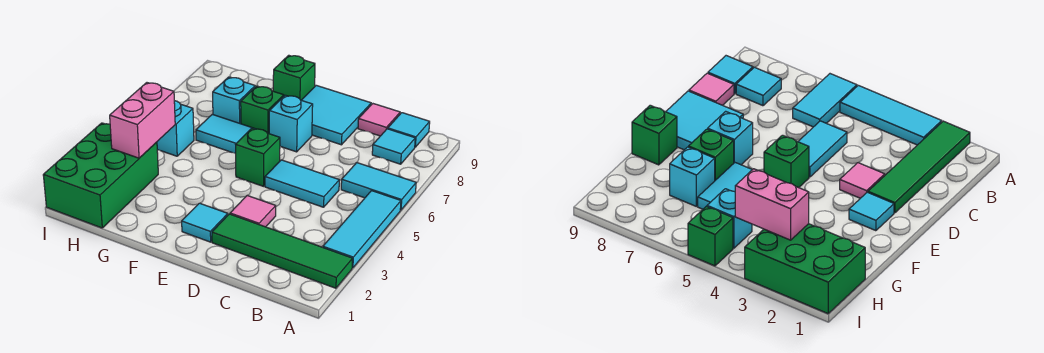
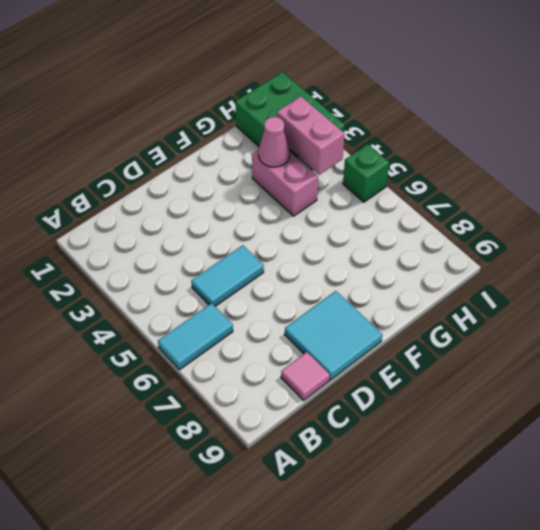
pink brick G3:G4 level 1 -> none
pink cone G3 level 2 -> none
none -> green tile A2:D2 level 1
none -> cyan tile A3:A5 level 1
none -> cyan tile B8 level 1

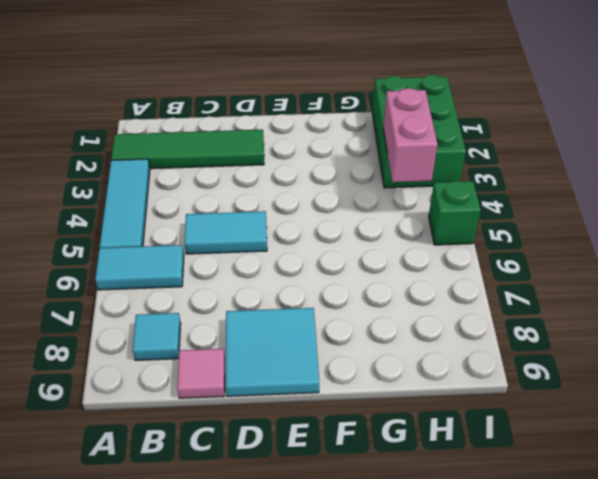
none -> cyan tile B9 level 1
none -> pink tile D3 level 1
none -> cyan tile E2 level 1

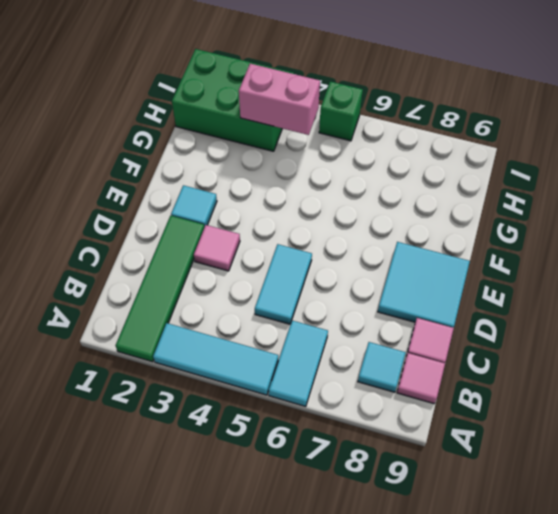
pink tile B9 level 1 -> cyan tile B9 level 1
none -> green brick E5 level 1
none -> cyan brick E7 level 1
none -> cyan tile F6:G6 level 1

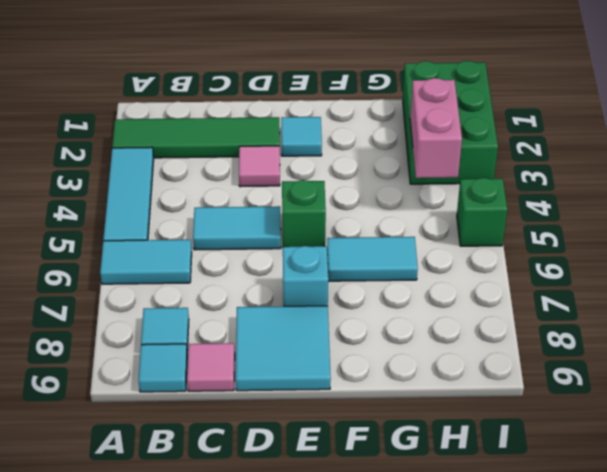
none -> green brick F7 level 1
none -> green brick F9 level 1
none -> cyan brick G7 level 1

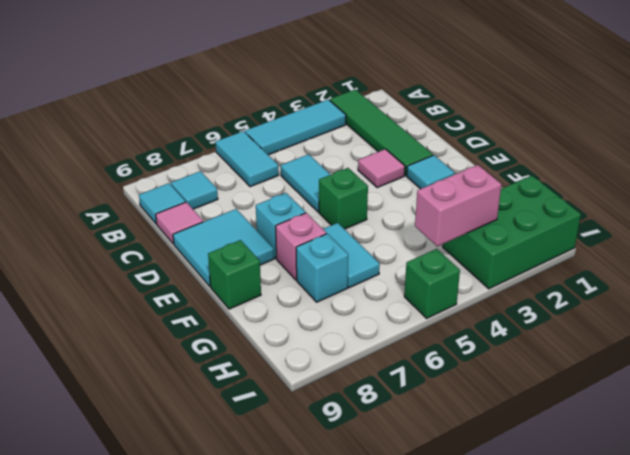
pink brick F7 level 1 -> green brick F7 level 1
none -> cyan brick H5 level 1

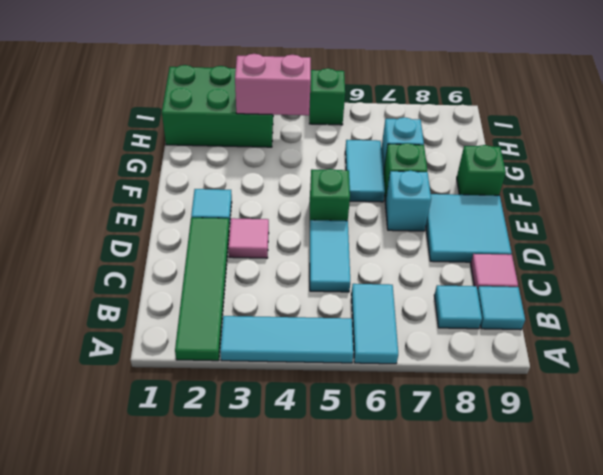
none -> cyan brick H5 level 1

